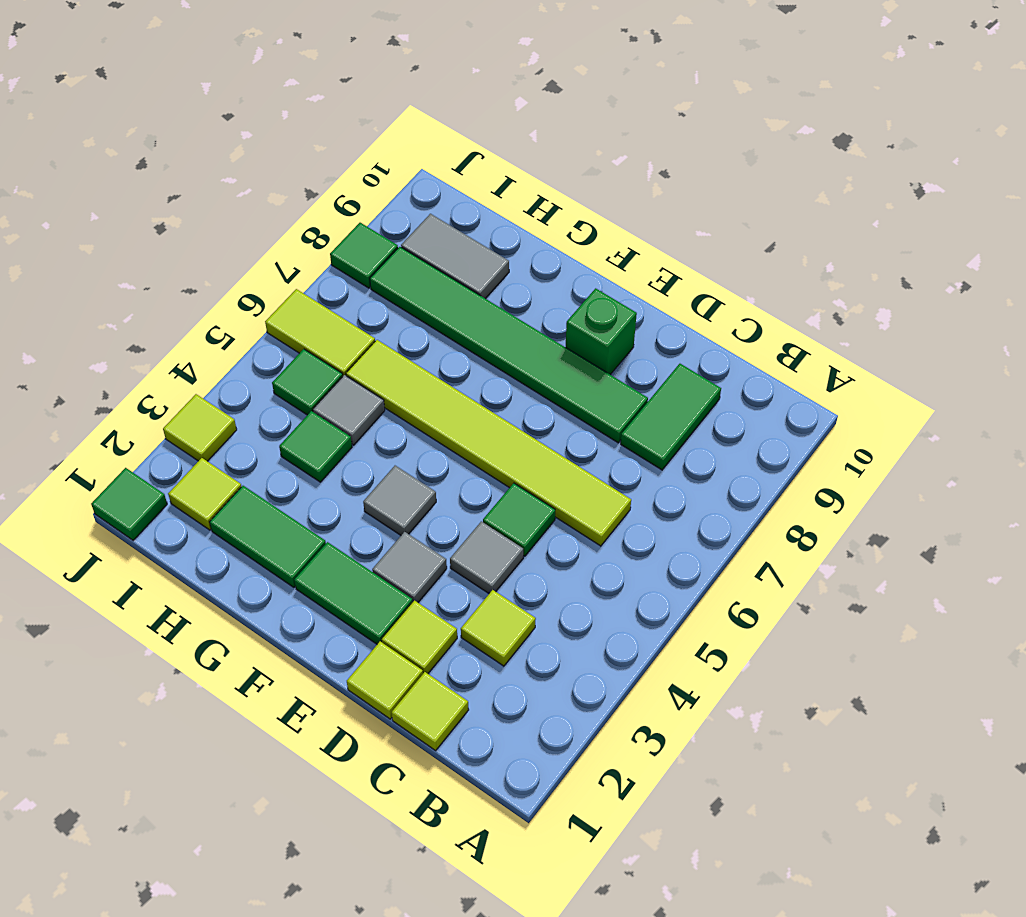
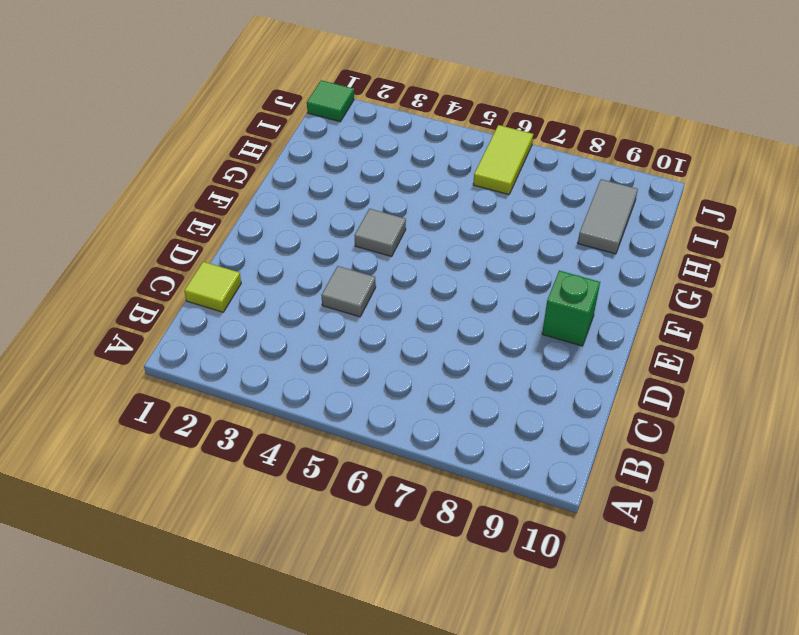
none -> lime tile C3 level 1
none -> lime tile C6:H6 level 1
none -> green tile C8:C9 level 1

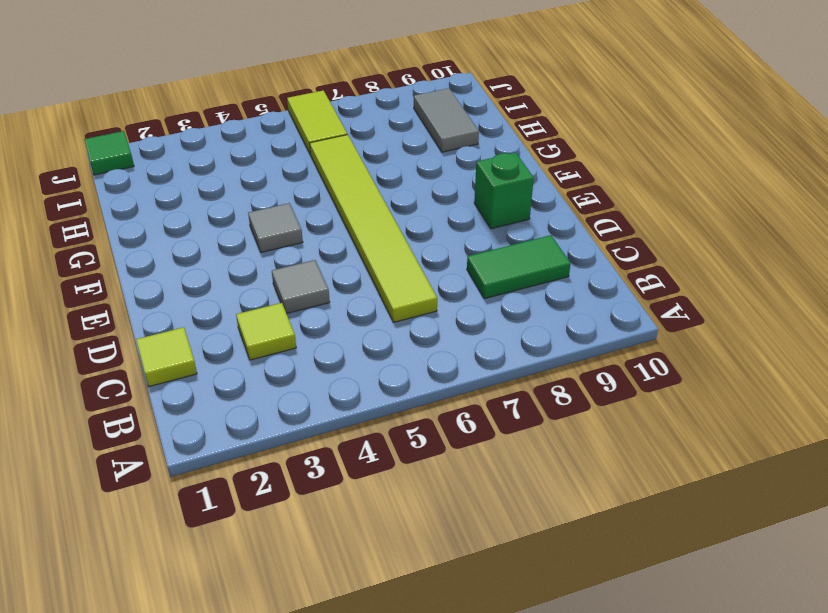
none -> lime tile D1 level 1
none -> lime tile D2 level 1
none -> green tile D5 level 1

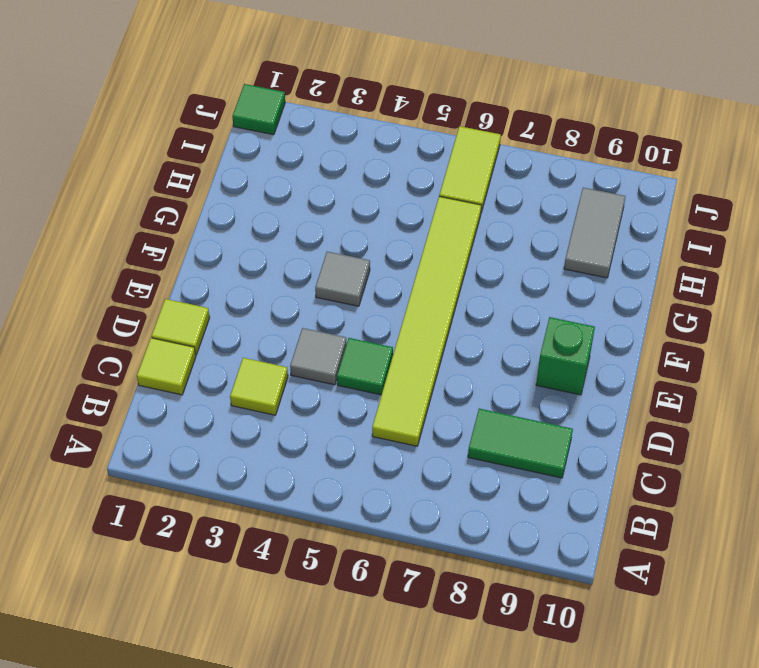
none -> lime tile D2 level 1
none -> green tile D8:I8 level 1
none -> green tile E2:F2 level 1

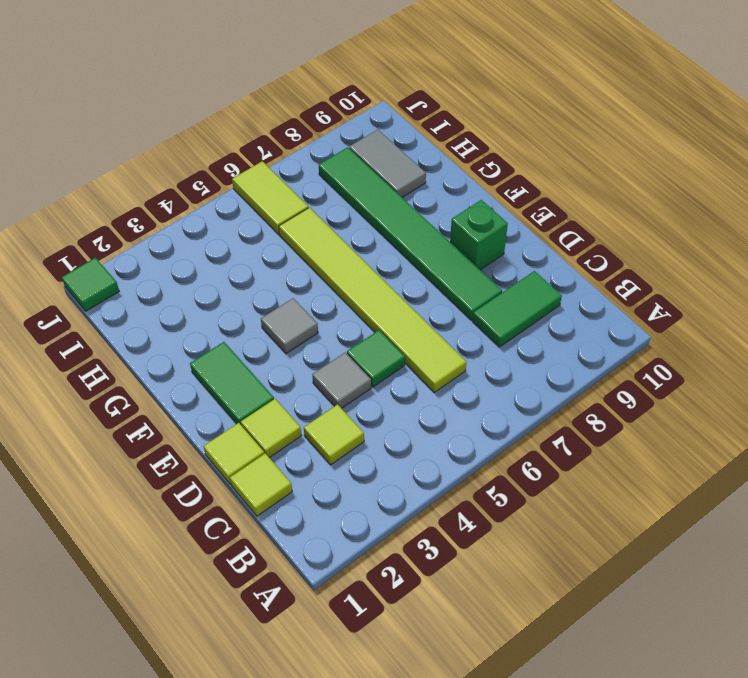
none -> grey tile E3 level 1
none -> green tile G2:H2 level 1
none -> green tile H4 level 1

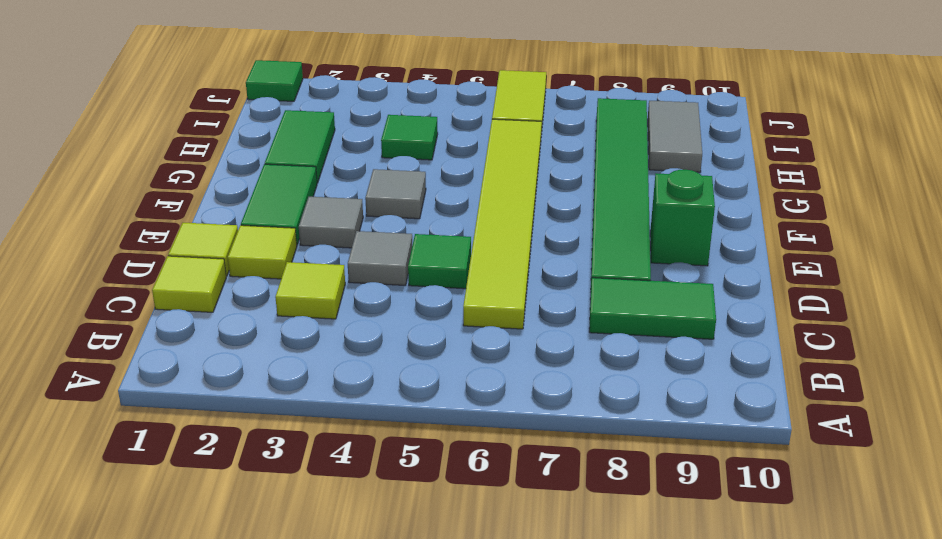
none -> grey tile H5 level 1
none -> lime tile I2 level 1
none -> green tile I5 level 1

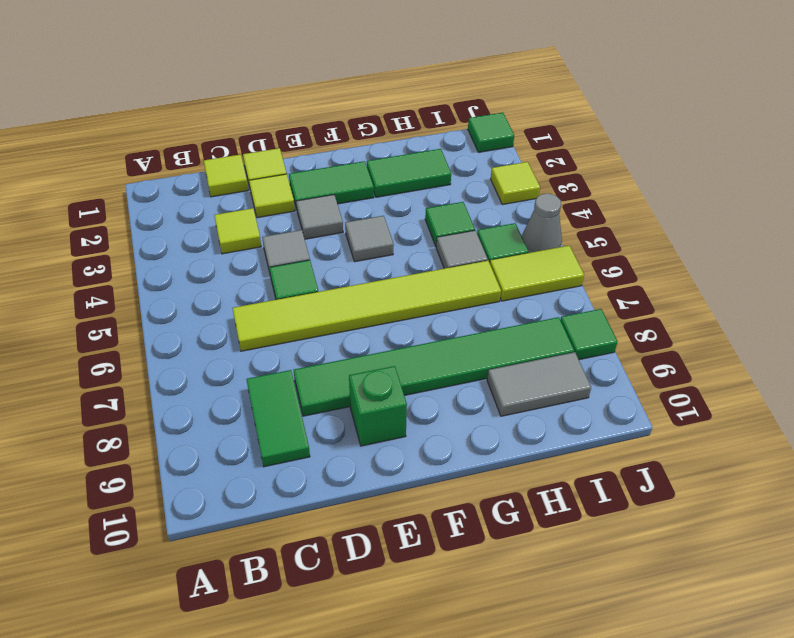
grey cone J5 level 1 -> none
none -> lime tile I2 level 1

